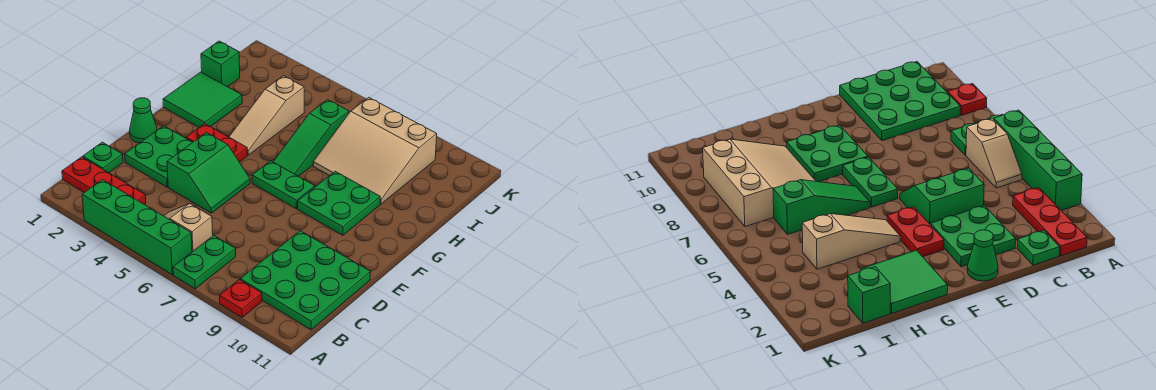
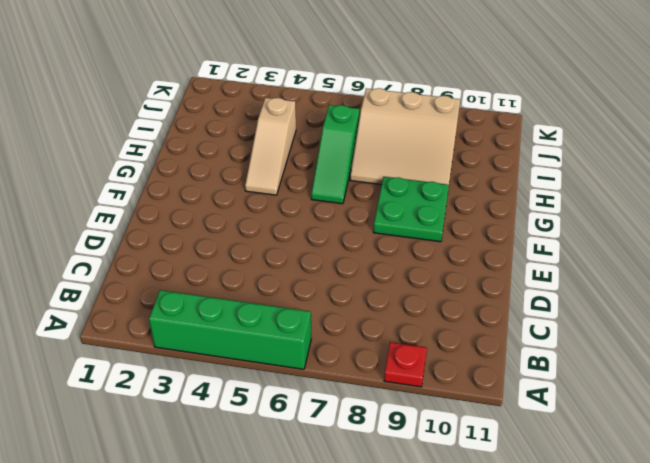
none -> green plate A7:B7 level 1
none -> red plate B1:B3 level 1
none -> tan slope B5:B6 level 1 top 6

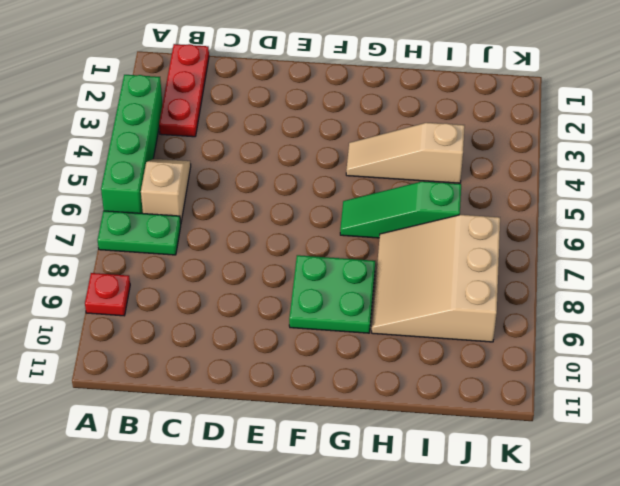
none -> green plate B9:D11 level 1
none -> green plate C1 level 1
none -> green plate D2:E3 level 1

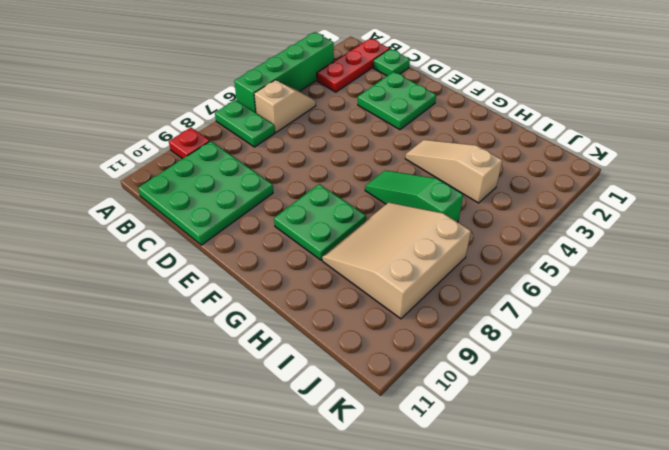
none -> green slope D4:E5 level 1 top 4
none -> green cone E1 level 1
none -> red plate F3:F4 level 1

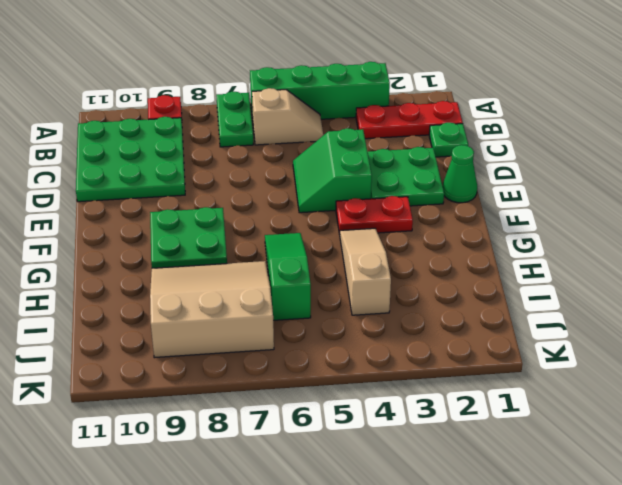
none -> green plate F6:F7 level 1
none -> green tile G1:H2 level 1
none -> green brick I1 level 1

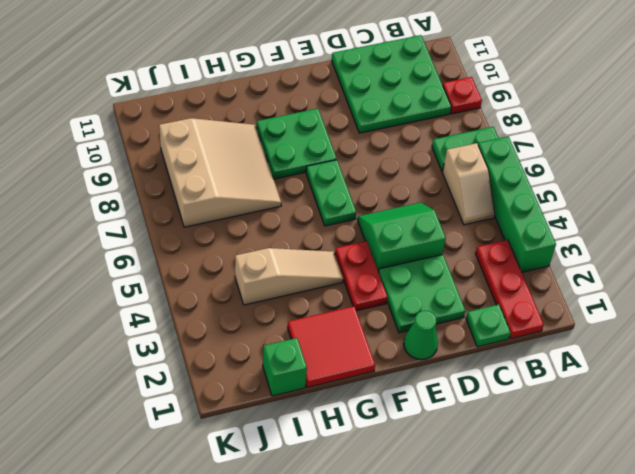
red tile G1:H2 level 1 -> green tile G1:H2 level 1
none -> green slope G6:I6 level 1 top I

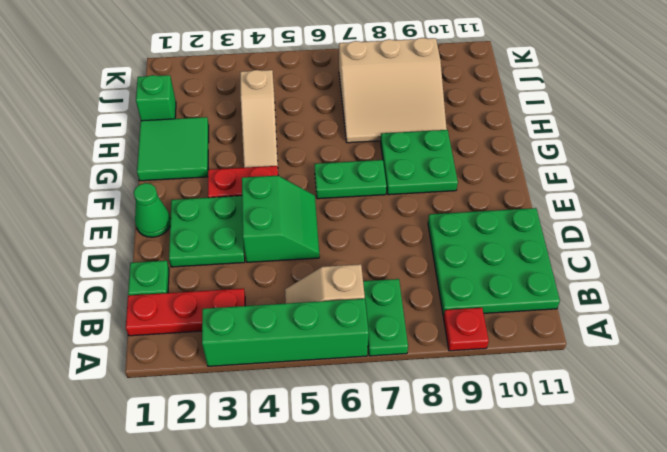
none -> green slope G6:I6 level 1 top I

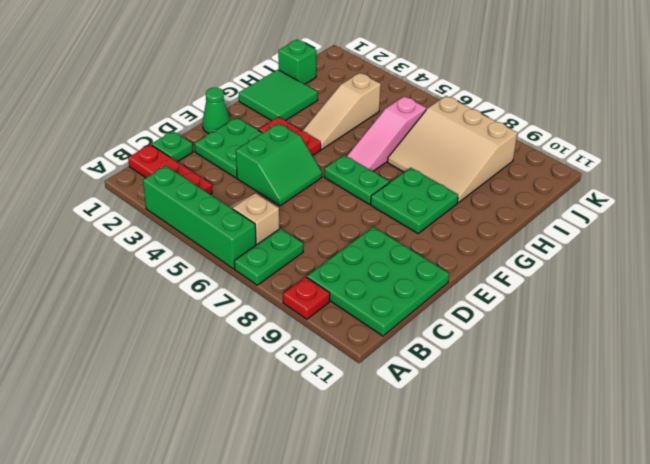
pink slope G6:I6 level 1 top I -> green slope G6:I6 level 1 top I

